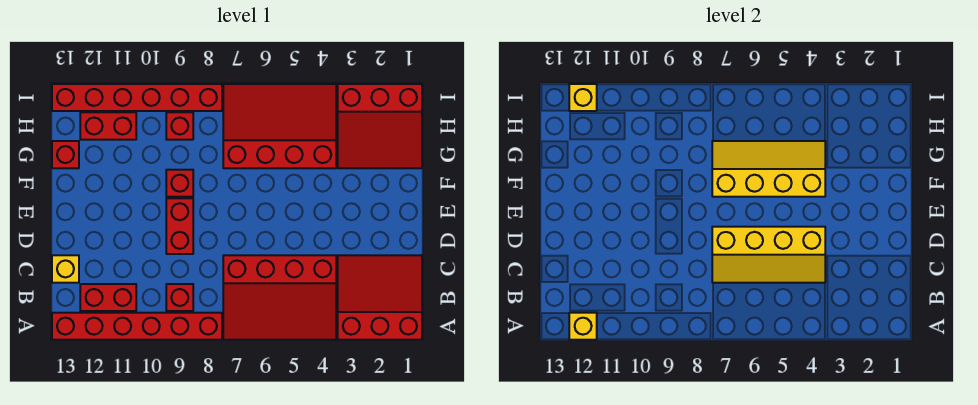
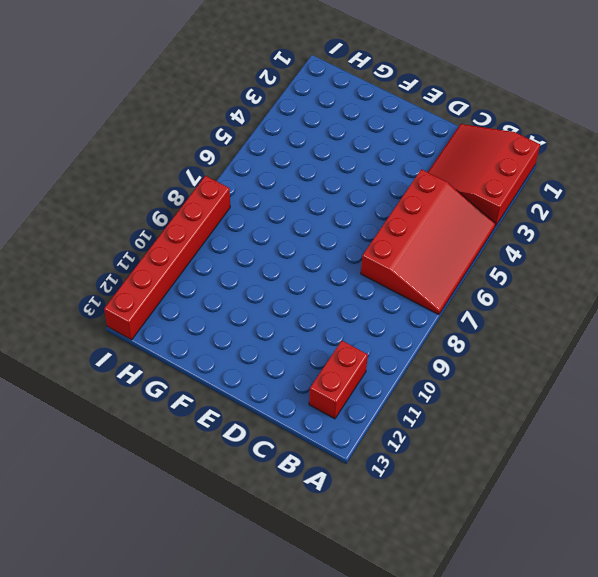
none -> red brick A8:A13 level 1
none -> red brick B9 level 1
none -> yellow brick C13 level 1

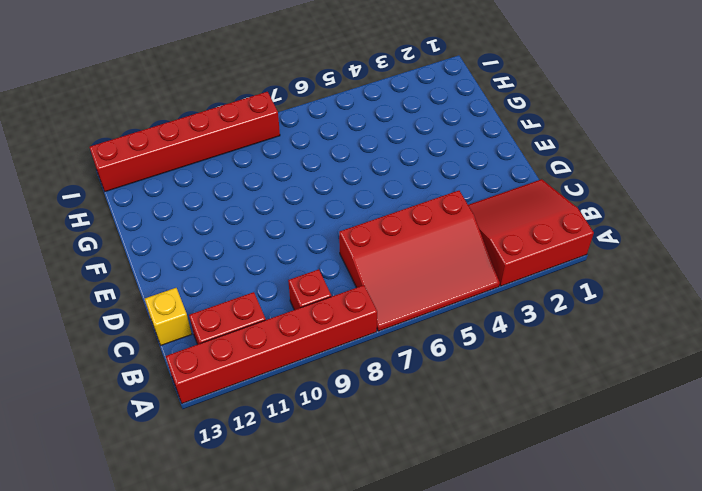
none -> red brick D9:E9 level 1
none -> red brick F9 level 1
none -> red slope G1:I3 level 1 top I

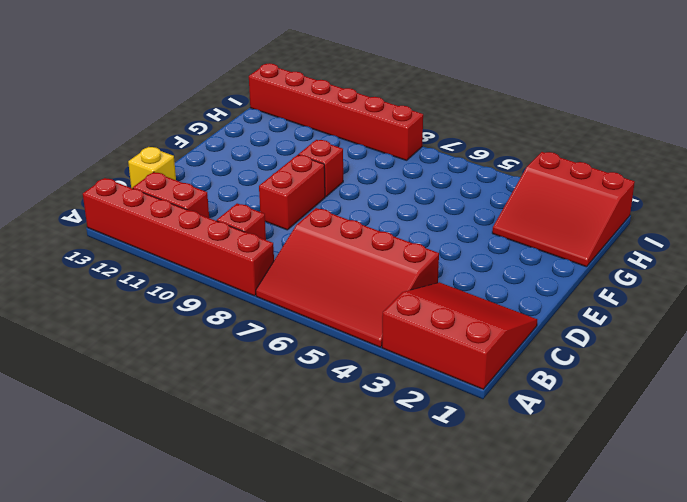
none -> red slope G4:I7 level 1 top G
none -> red brick G13 level 1
none -> red brick H9 level 1

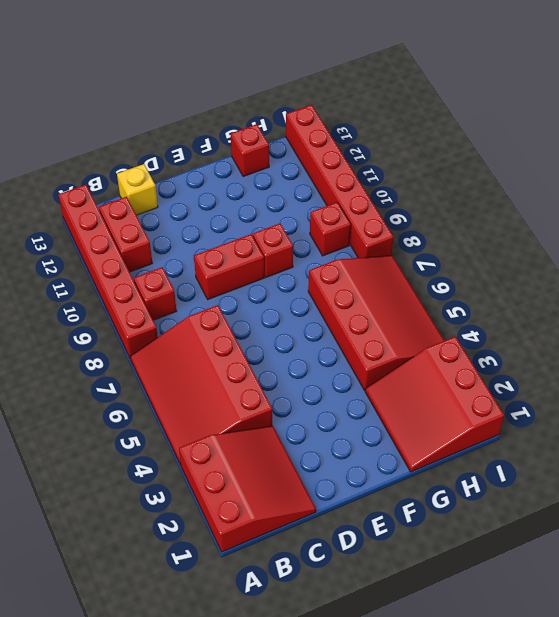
none -> red brick H11:H12 level 1
none -> yellow brick A12 level 2
none -> yellow slope C4:D7 level 2 top D

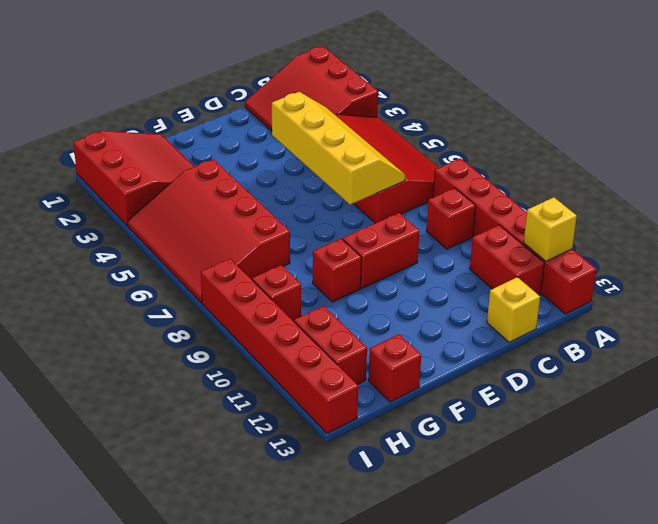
none -> yellow slope F4:G7 level 2 top F
none -> yellow brick I12 level 2

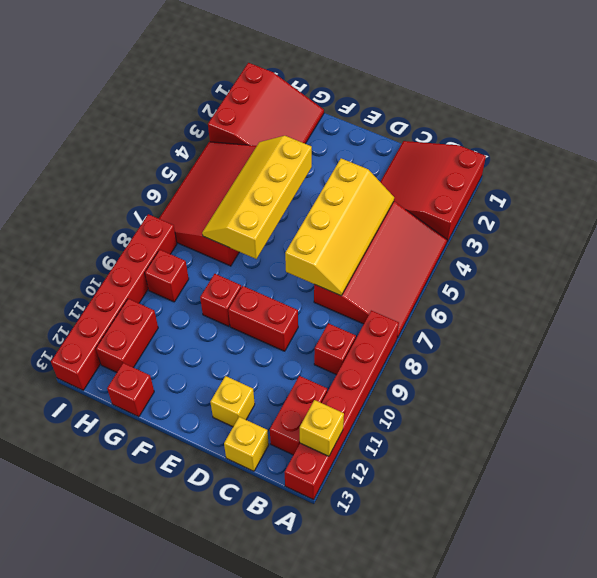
yellow brick D12 level 1 -> yellow brick I12 level 2

